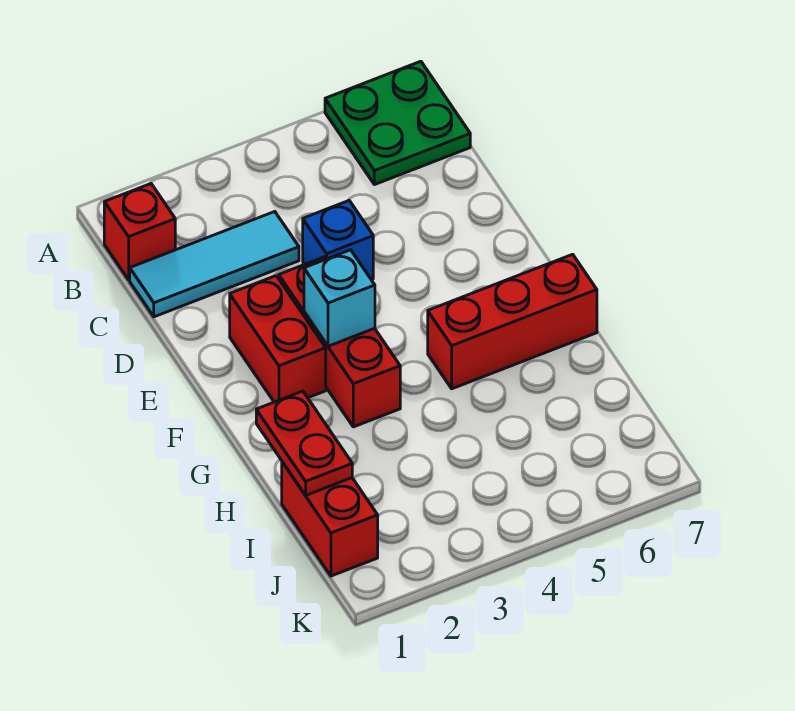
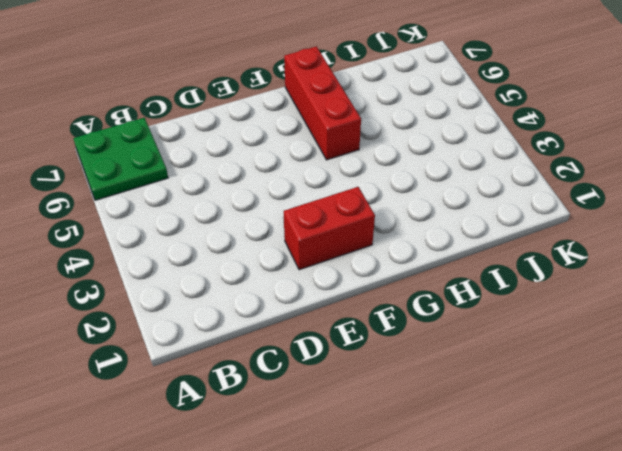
none -> red brick B1 level 1
none -> cyan tile C1:C3 level 1

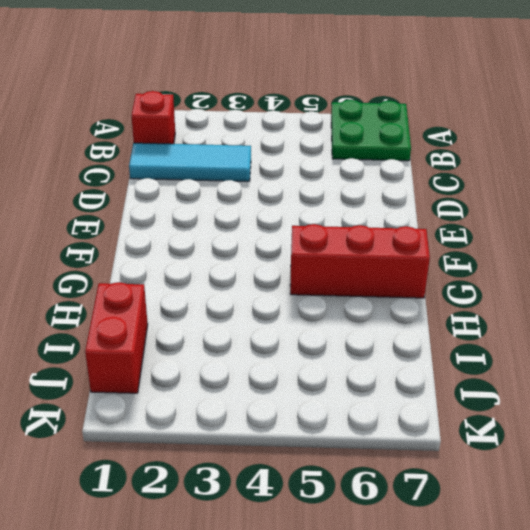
none -> blue brick D4 level 1
none -> red brick E2:F2 level 1

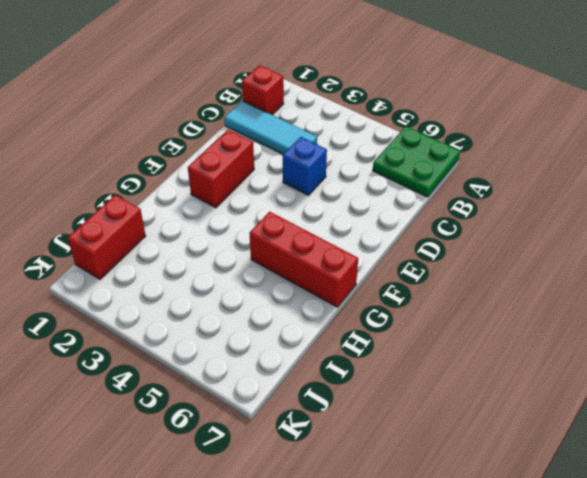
none -> red brick E3:G3 level 1
none -> cyan brick F3 level 2

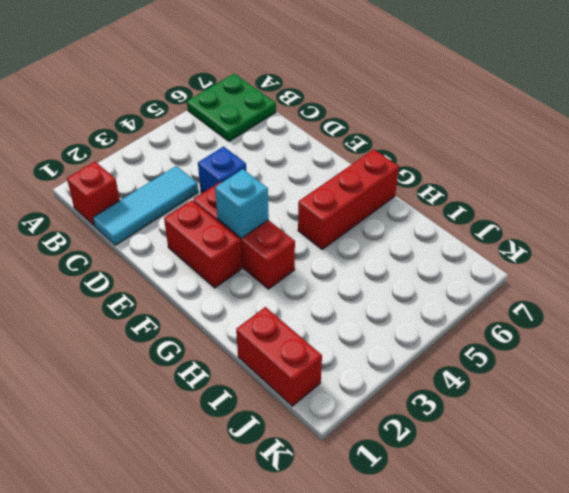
none -> red plate H1:I1 level 2

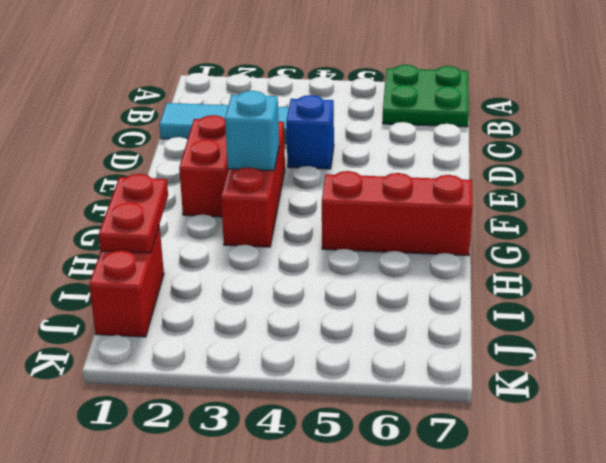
none -> red brick B1 level 1

